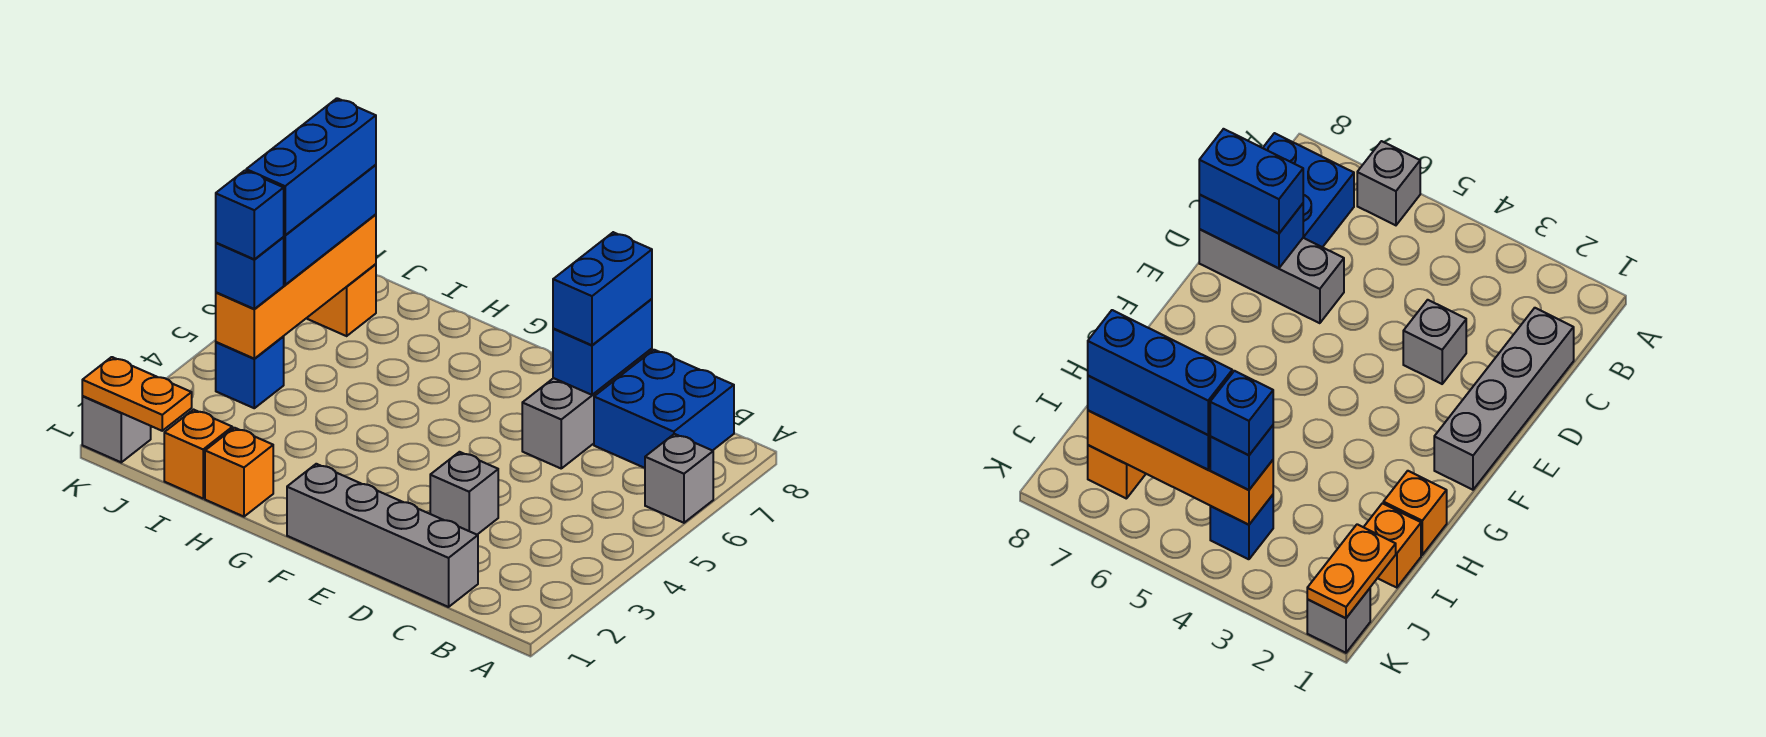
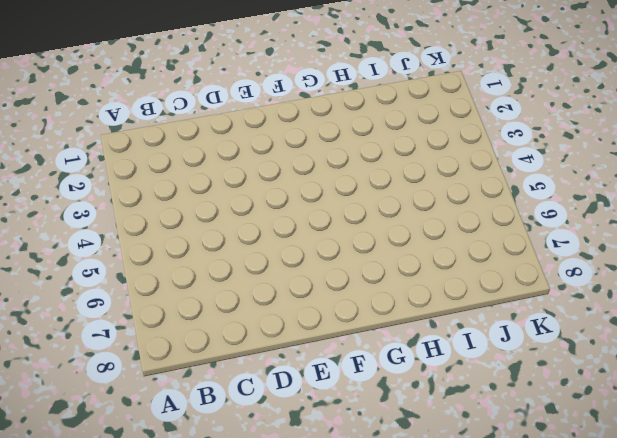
none -> grey brick A6 level 1
none -> blue brick B7:C8 level 1
none -> grey brick C1:F1 level 1

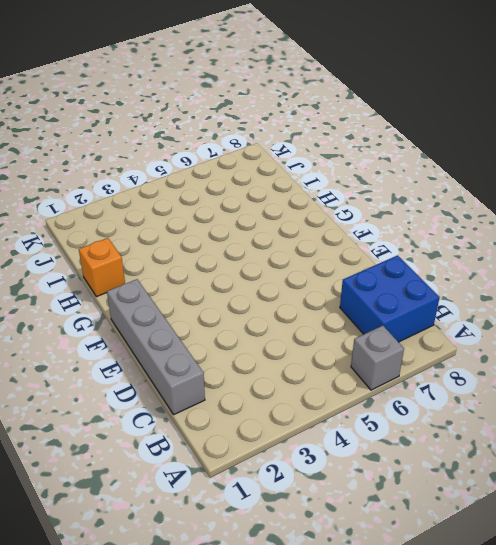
none -> grey brick D3 level 1
none -> grey brick D6:D8 level 1
none -> orange brick I1 level 1

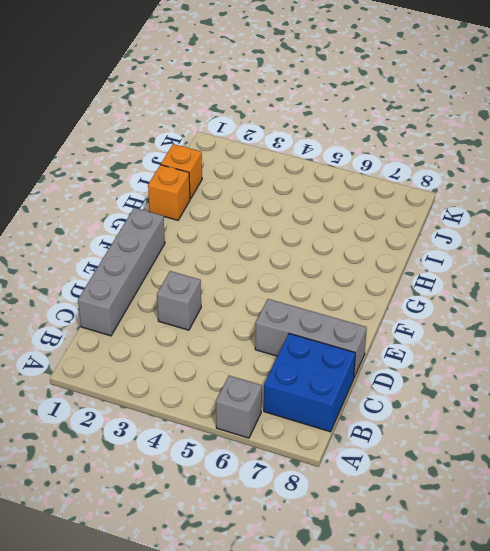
none -> blue brick J4 level 1
none -> orange brick J7 level 1
none -> grey brick K1 level 1

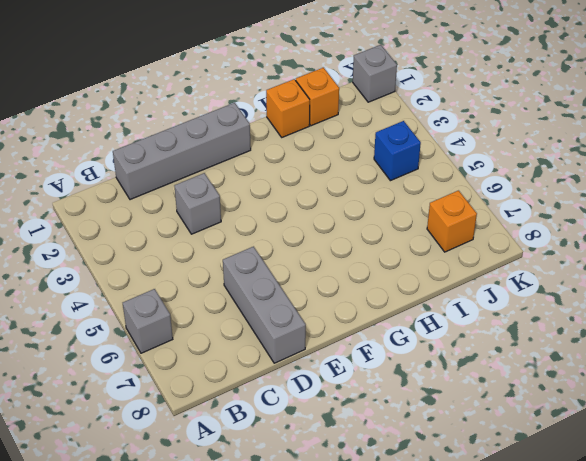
none -> blue brick B7:C8 level 1
none -> blue brick D7:D8 level 2
none -> orange plate J1:K1 level 2

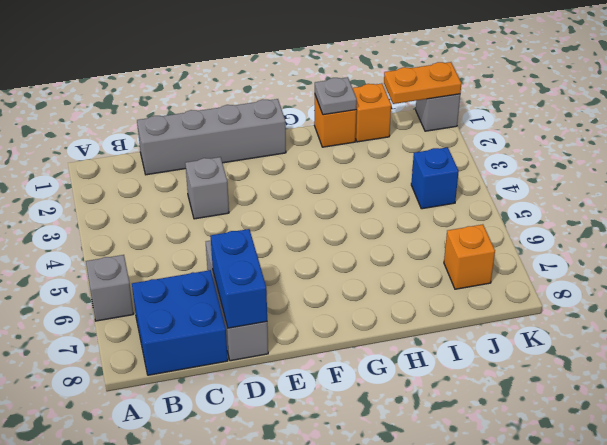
grey plate H1 level 2 -> none
none -> orange brick J4:J7 level 2
none -> blue brick D7:D8 level 3
none -> blue brick J4 level 3

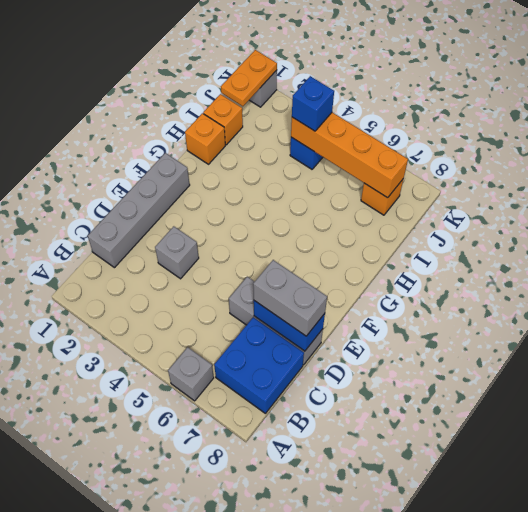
grey brick D7:D8 level 3 -> blue brick D7:D8 level 3
none -> blue brick J5:J7 level 3
none -> blue brick J4 level 4
none -> blue brick J5:J7 level 4

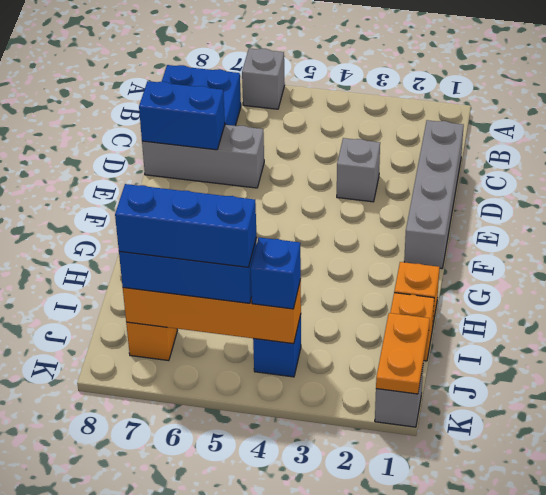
none -> blue brick D7:D8 level 3
none -> blue brick J4 level 4

